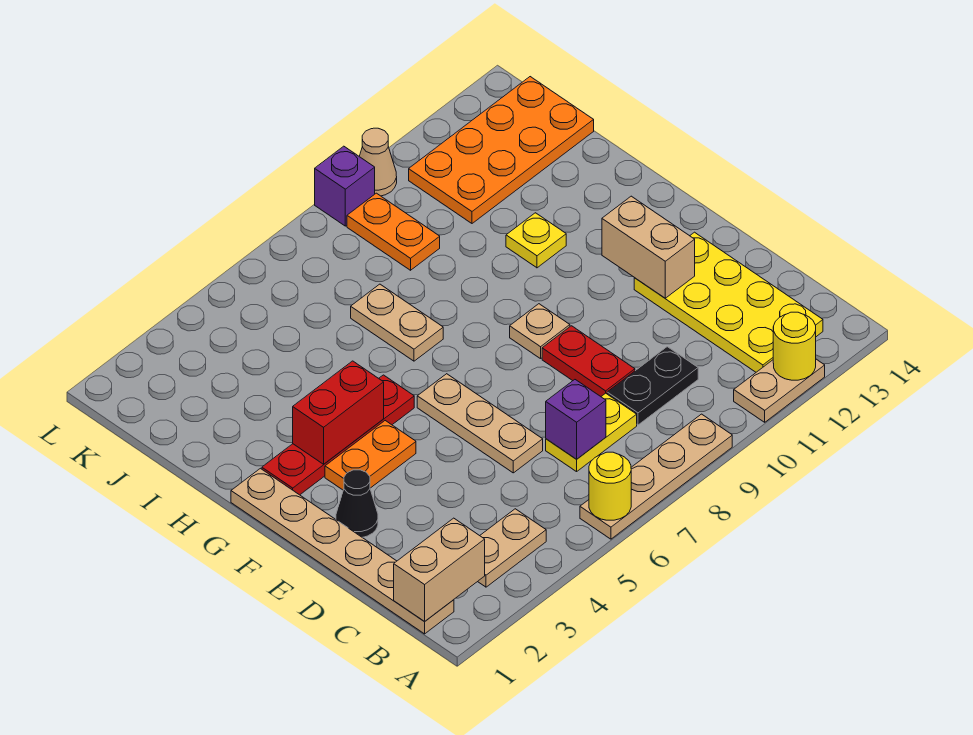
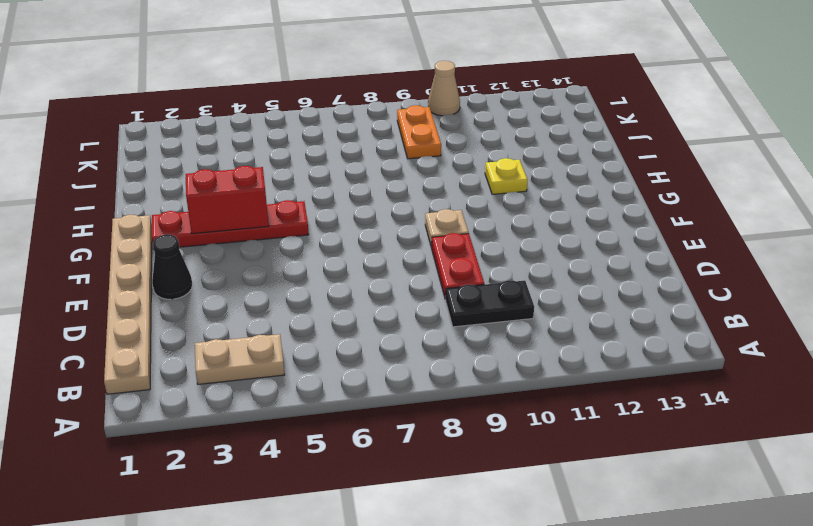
none -> tan plate A6:A9 level 1
none -> tan plate A11:A12 level 1
none -> yellow plate B12:E13 level 1

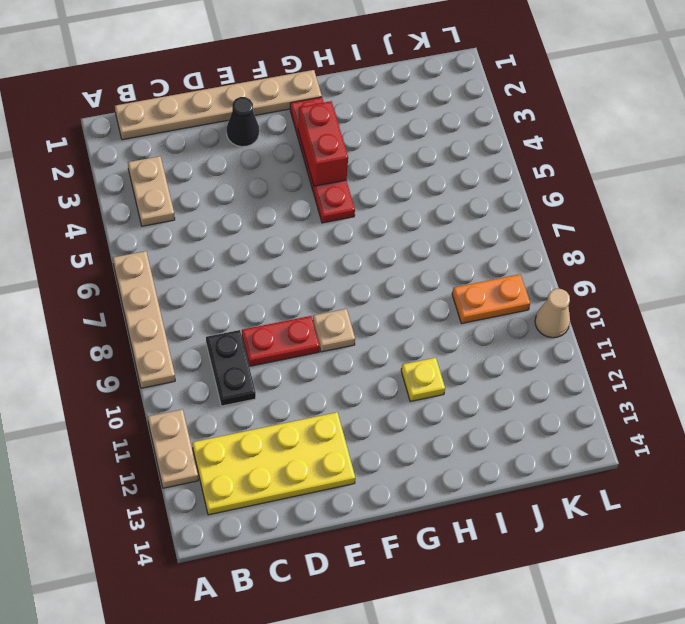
none -> yellow plate C7:C8 level 1
none -> tan plate D6:F6 level 1
none -> orange plate F3:F4 level 1

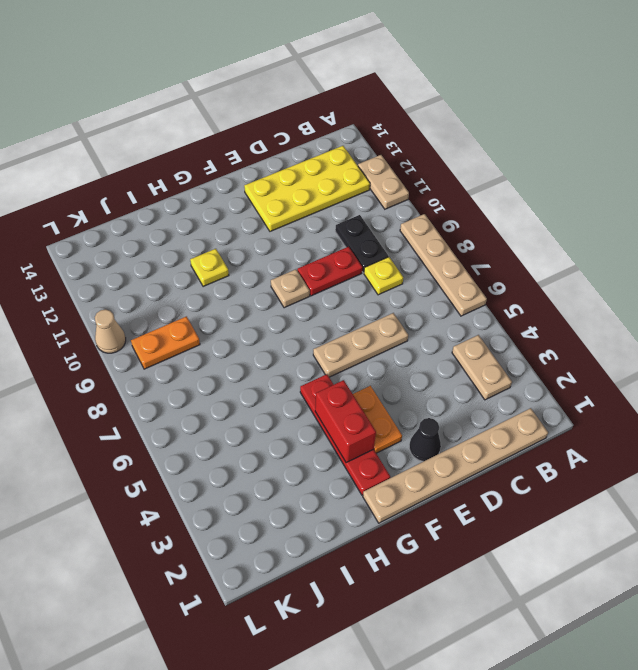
yellow plate C8 level 1 -> yellow plate C7:C8 level 1
none -> tan plate H7:I7 level 1
none -> orange plate J11:K14 level 1
none -> purple brick L9 level 1

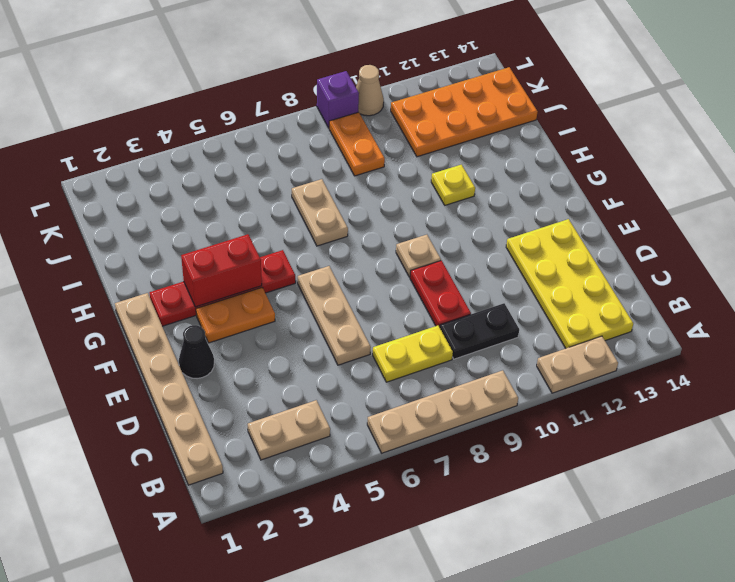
none -> yellow round brick A6 level 2
none -> yellow round brick A12 level 2
none -> tan brick B1:B2 level 2

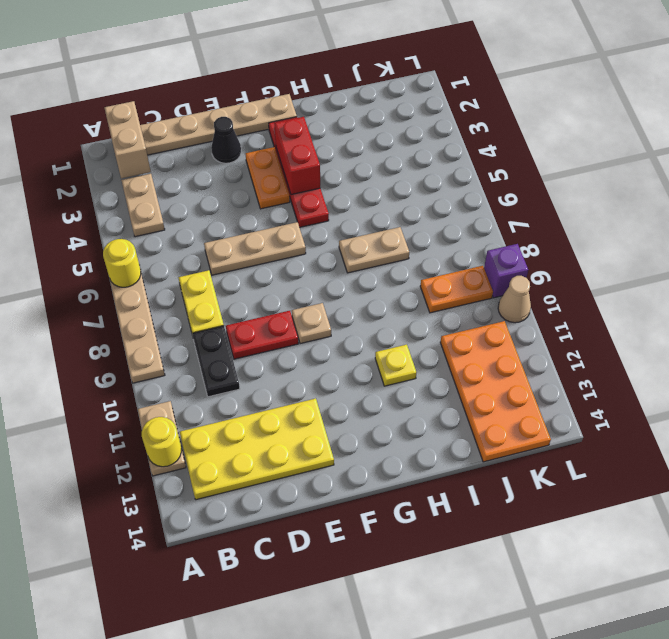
none -> purple brick C7 level 2
none -> tan brick E12:F12 level 2

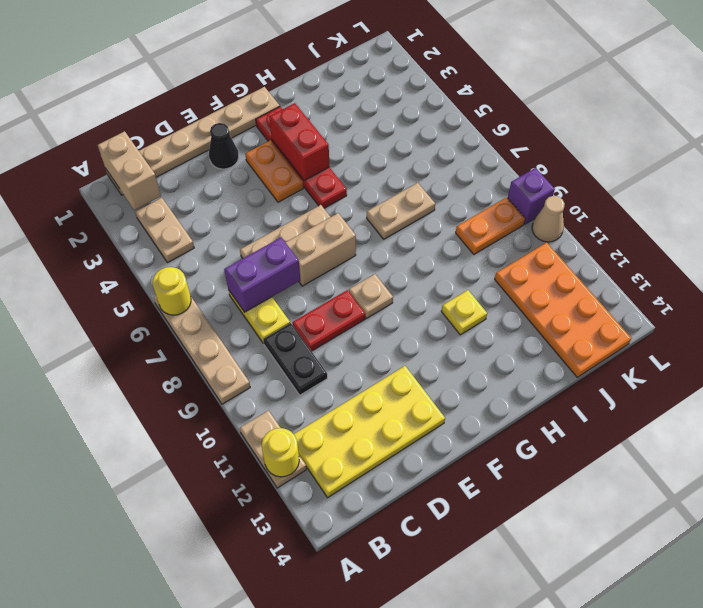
purple brick C7:D7 level 2 -> purple brick C7 level 2
tan brick E7:F7 level 1 -> tan brick E12:F12 level 2

